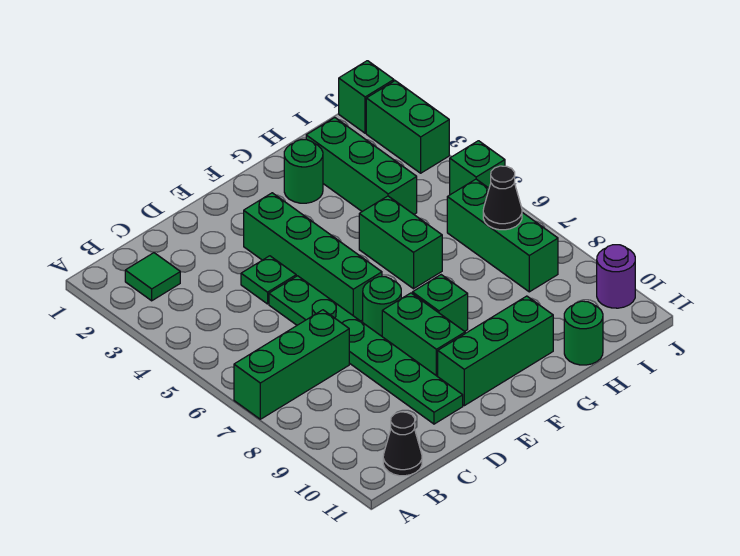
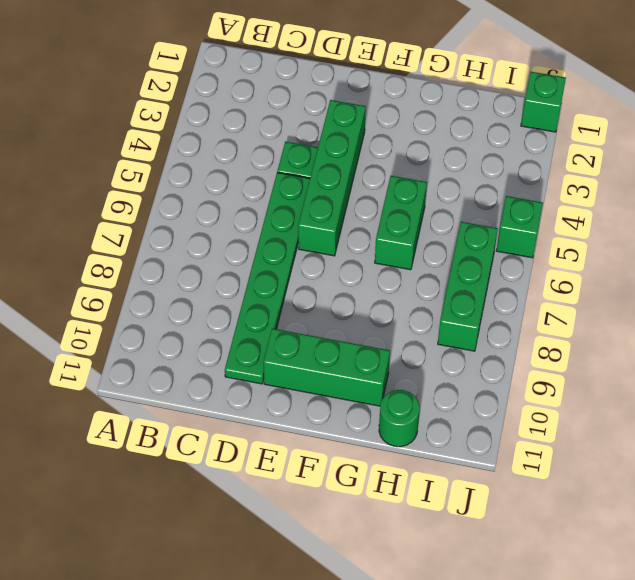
none -> green brick A7:C7 level 1
none -> green tile B2 level 1
none -> black cone B11 level 1

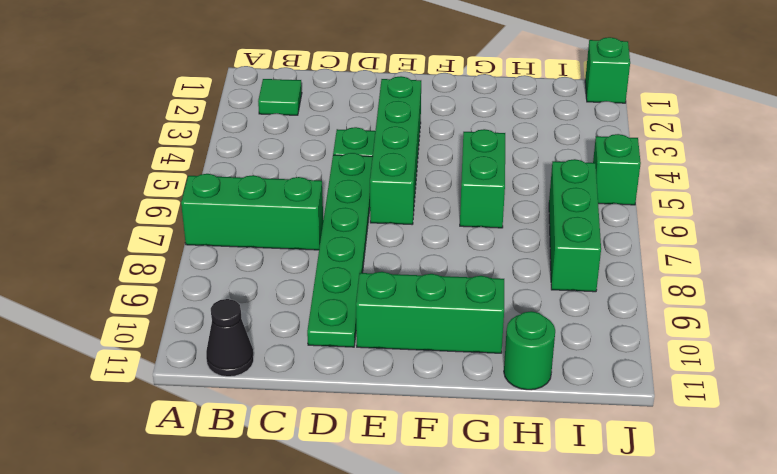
none -> green round brick E7 level 1
none -> green brick E8:E9 level 1
none -> green brick F8 level 1

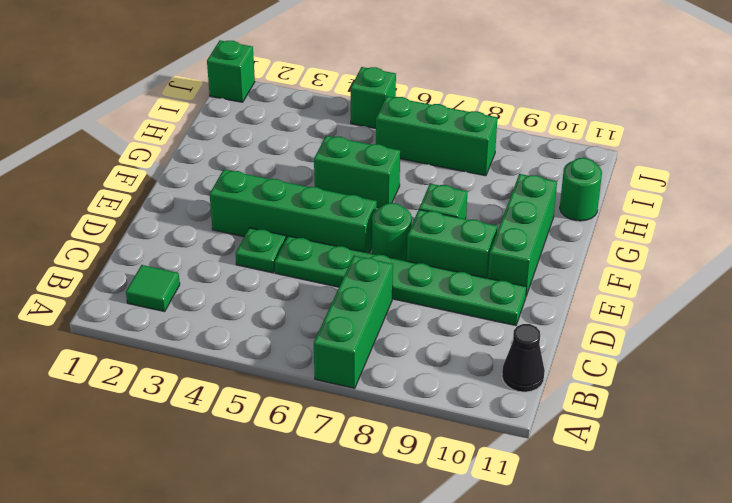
none -> green round brick G2 level 1
none -> green brick H2:H4 level 1
none -> green brick J2:J3 level 1

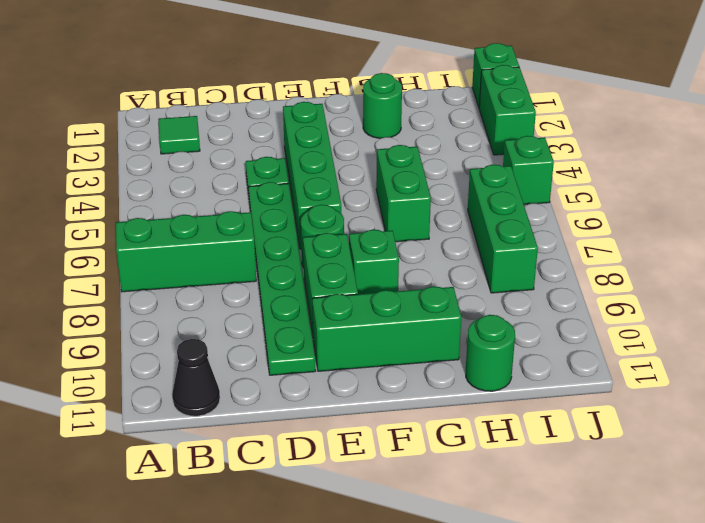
none -> green brick H2:H4 level 1
none -> purple round brick J10 level 1
none -> black cone I7 level 2

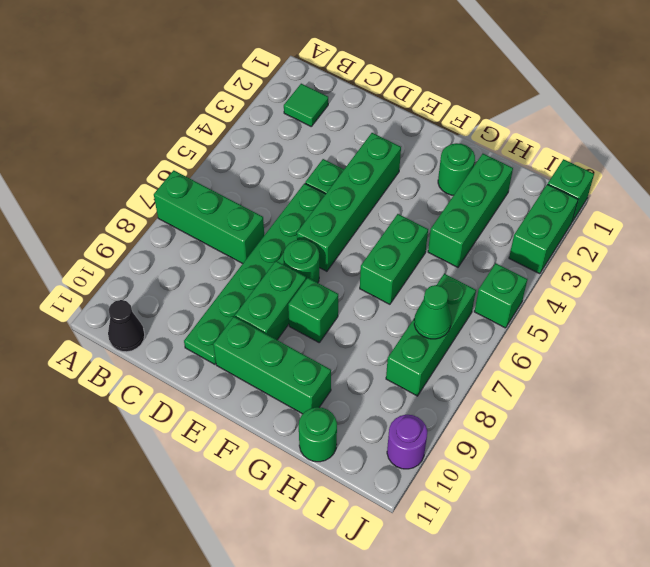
green cone I7 level 2 -> black cone I7 level 2

